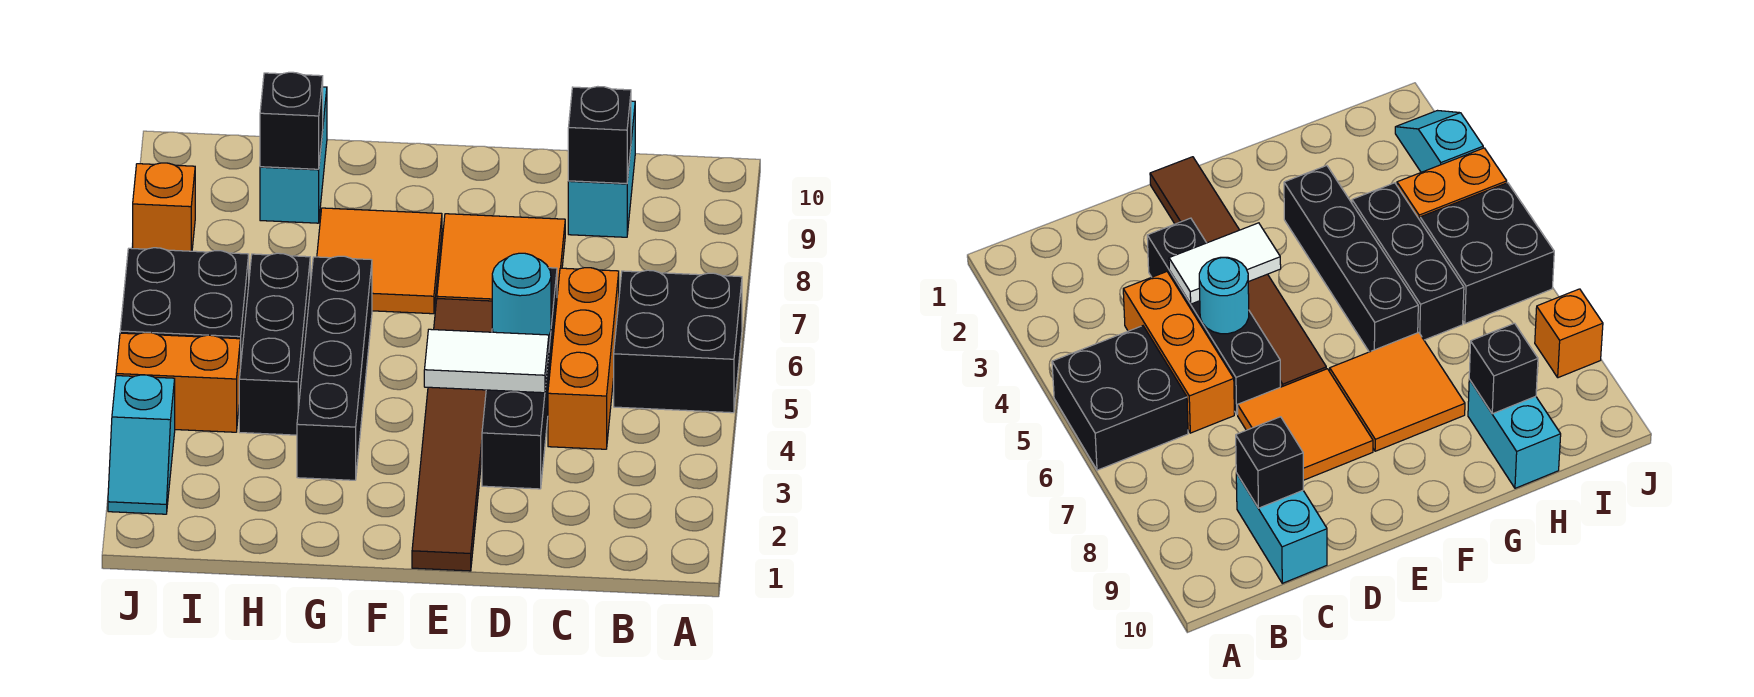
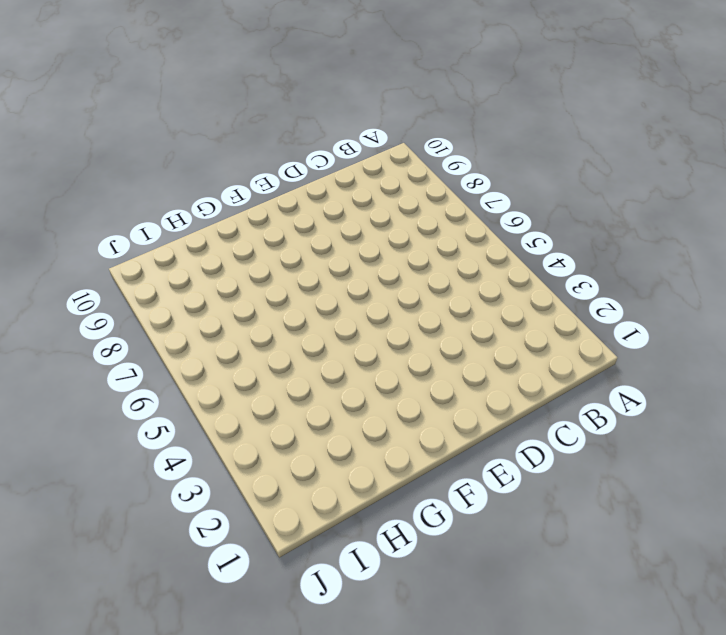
none -> black brick A5:B6 level 1
none -> orange brick C4:C6 level 1
none -> cyan brick C9:C10 level 1

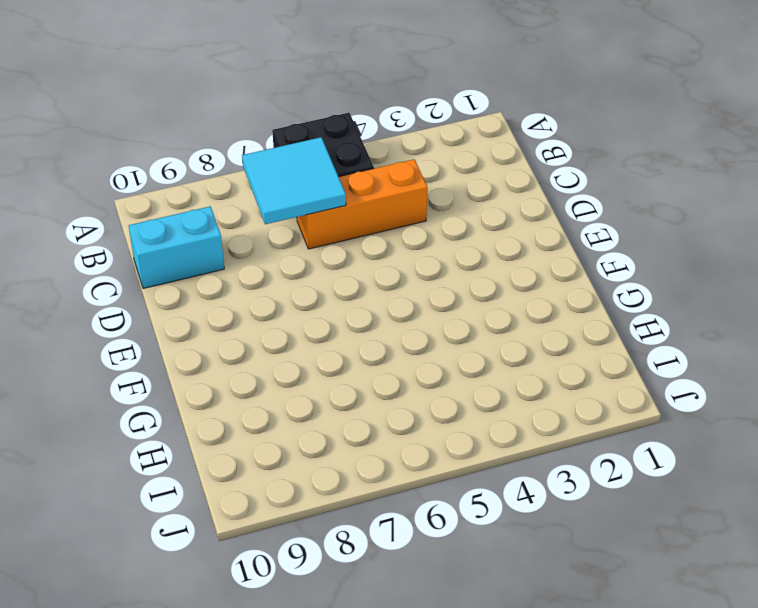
cyan tile B6:C7 level 2 -> none
none -> black brick D3:D6 level 1
none -> orange tile D7:E8 level 1
none -> brown tile E1:E6 level 1

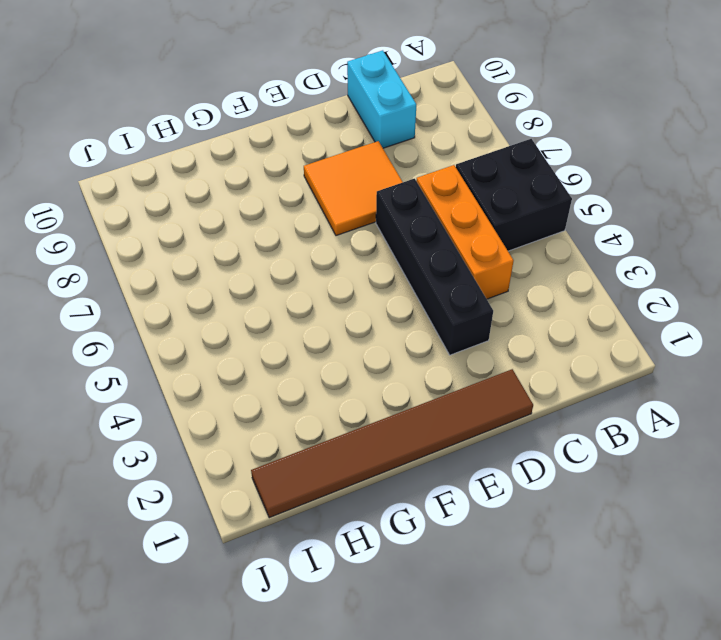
brown tile D1:I1 level 1 -> brown tile E1:E6 level 1
none -> orange tile F7:G8 level 1
none -> black brick G3:G6 level 1
none -> black brick H4:H6 level 1

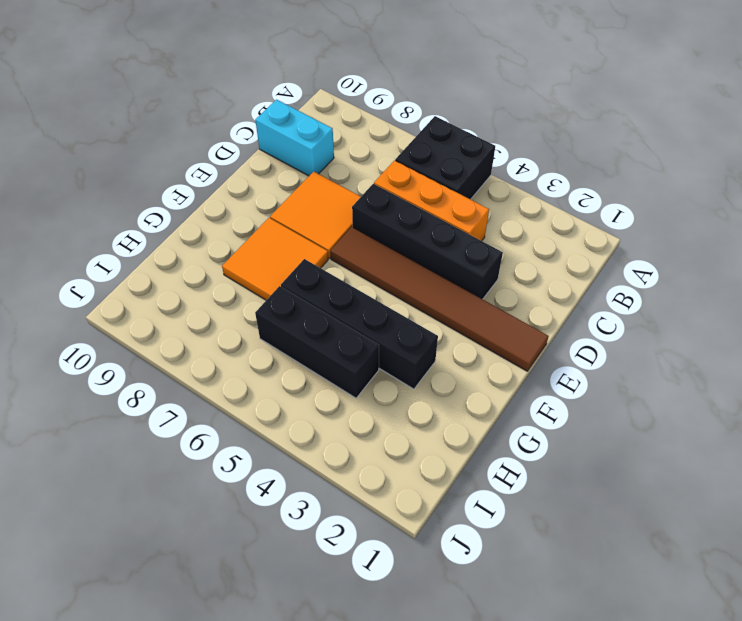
none -> cyan brick H9:H10 level 1
none -> orange brick I4:J4 level 1
none -> black brick I5:J6 level 1

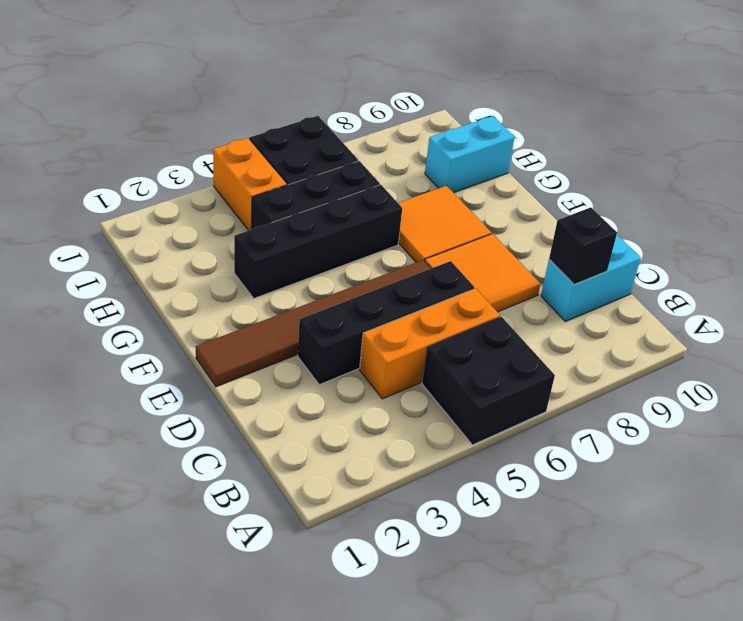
none -> cyan slope J2:J3 level 1 top 3
none -> orange brick J8 level 1
none -> white tile D4:E4 level 2

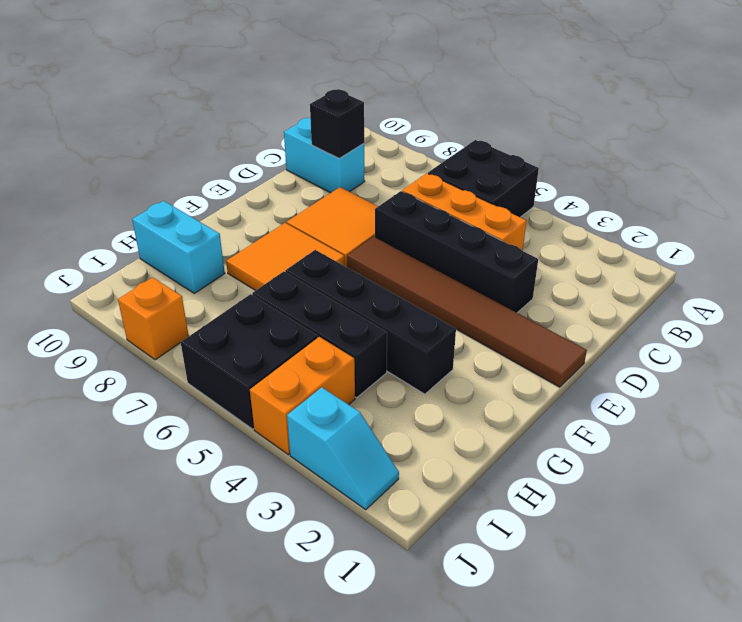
none -> white tile D4:E4 level 2
none -> cyan round brick D5 level 2
none -> black brick H9 level 2

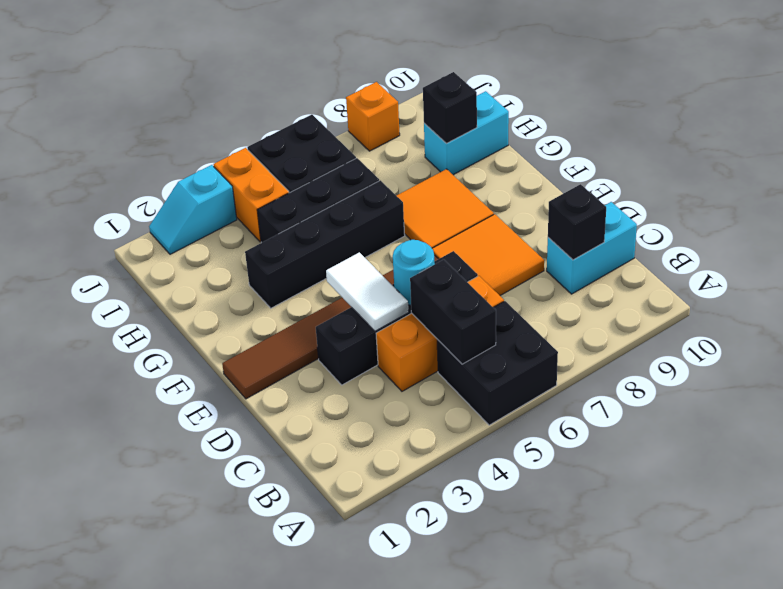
black brick B5:C5 level 2 -> none

